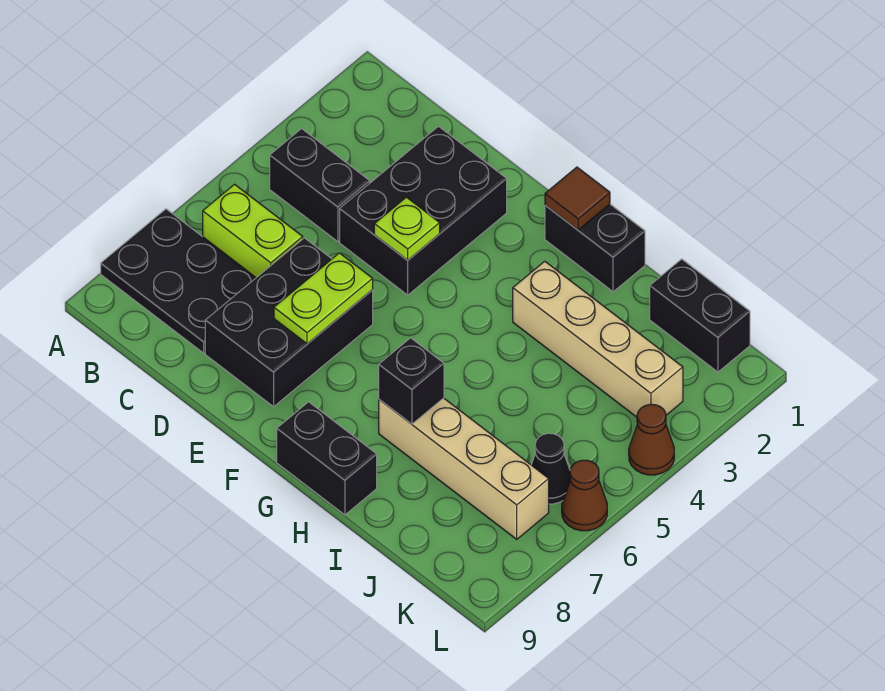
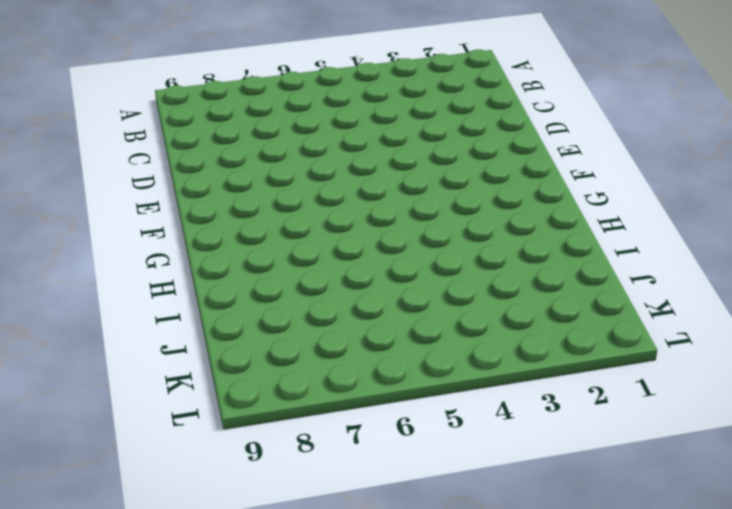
none -> black plate A7:C8 level 1
none -> black brick B4:C4 level 1
none -> lime brick B6:C6 level 1

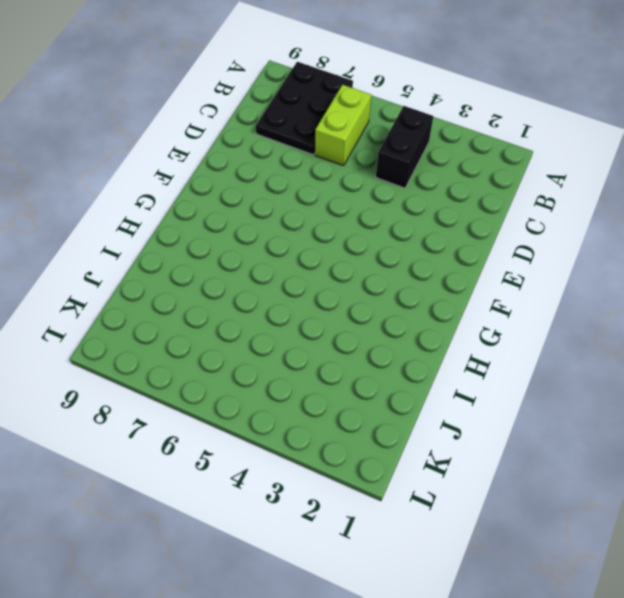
none -> black brick D2:E4 level 1
none -> black brick D6:E8 level 1
none -> black brick G1:H1 level 1

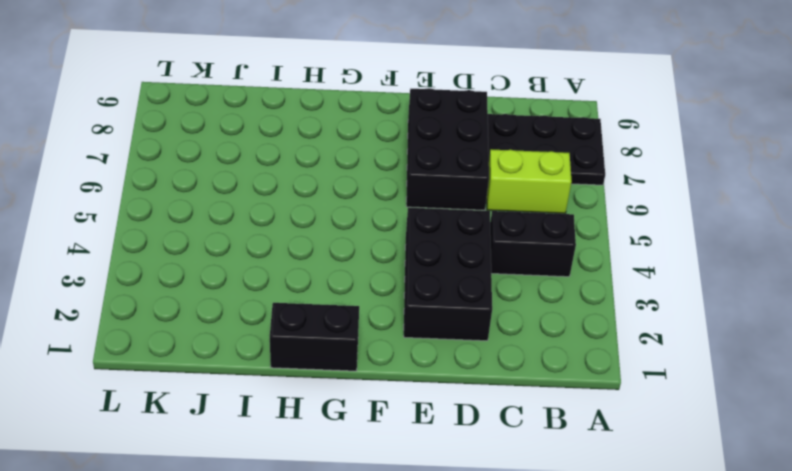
none -> black brick G9:H9 level 1
none -> tan brick H3:K3 level 1
none -> tan brick H7:K7 level 1

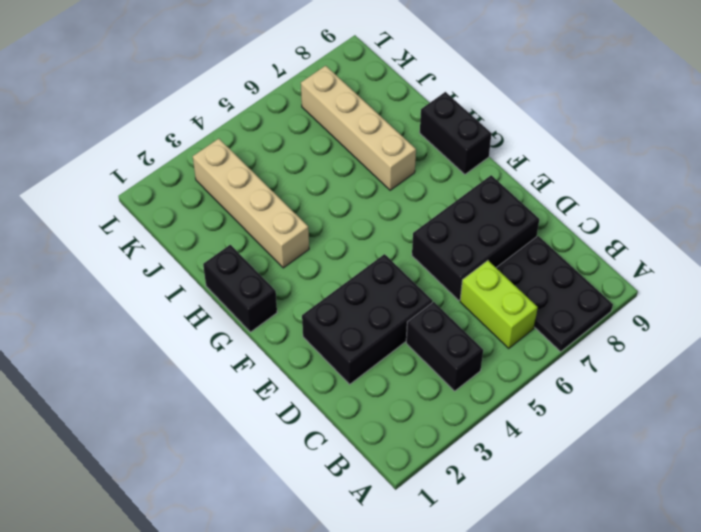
none -> black brick J1:K1 level 1
none -> black cone K6 level 1
none -> brown cone L4 level 1

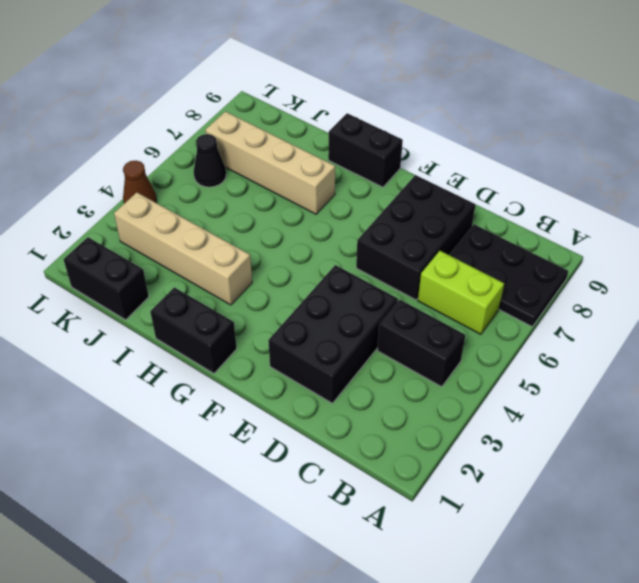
none -> brown cone L6 level 1
none -> lime plate E4 level 2
none -> lime plate E6:E7 level 2

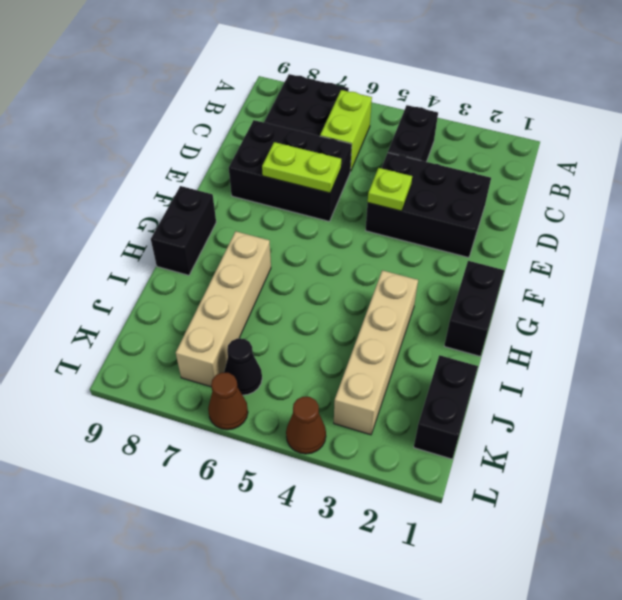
none -> brown tile G1 level 2
none -> black brick H7 level 2

